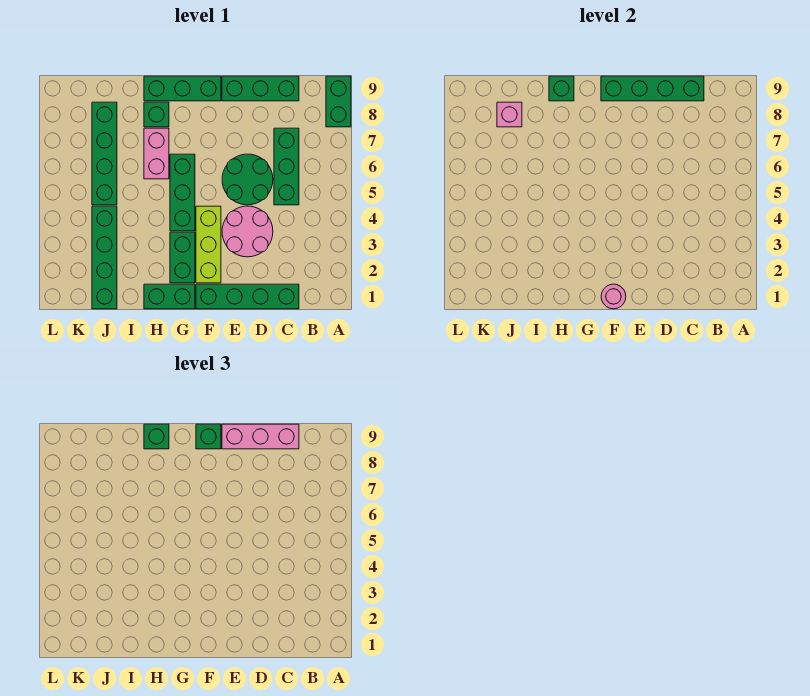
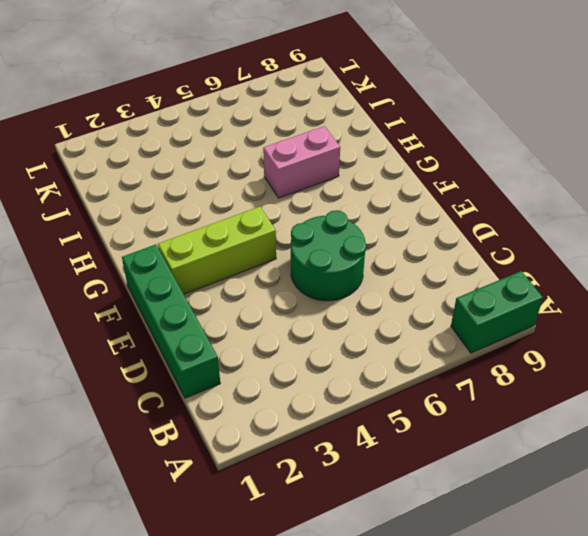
none -> green brick C5:C7 level 1
none -> green brick C9:E9 level 1
none -> pink round brick D3:E4 level 1

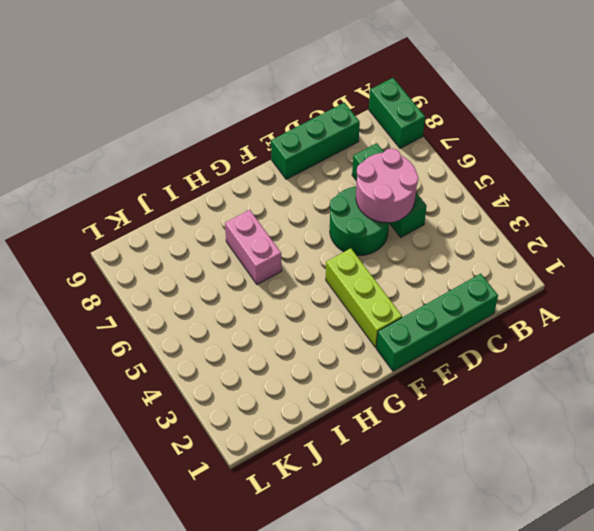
pink round brick C5:D6 level 2 -> pink round brick D3:E4 level 1
none -> green brick F9:H9 level 1
none -> green brick G1:H1 level 1
none -> green brick G2:G3 level 1

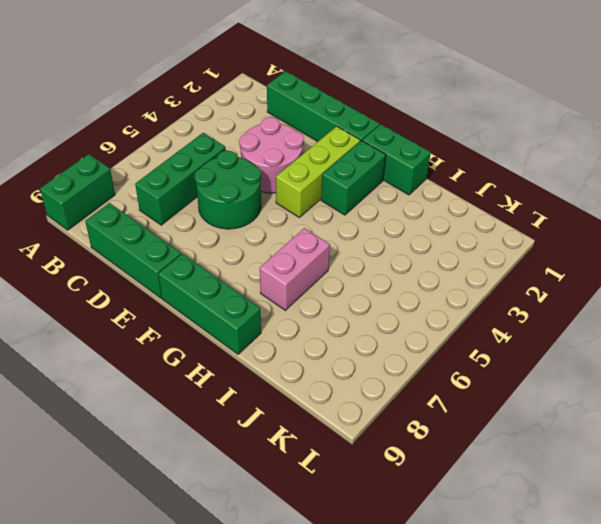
none -> green brick G4:G6 level 1
none -> green brick H8 level 1
none -> green brick J1:J4 level 1

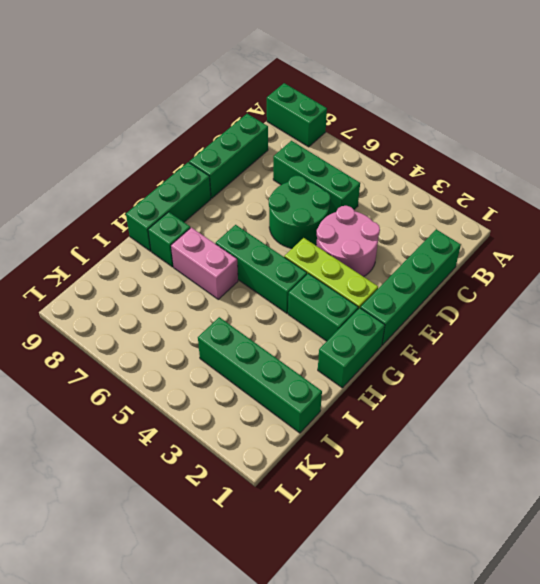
none -> green brick J5:J8 level 1
none -> green brick C9:F9 level 2
none -> pink round brick F1 level 2

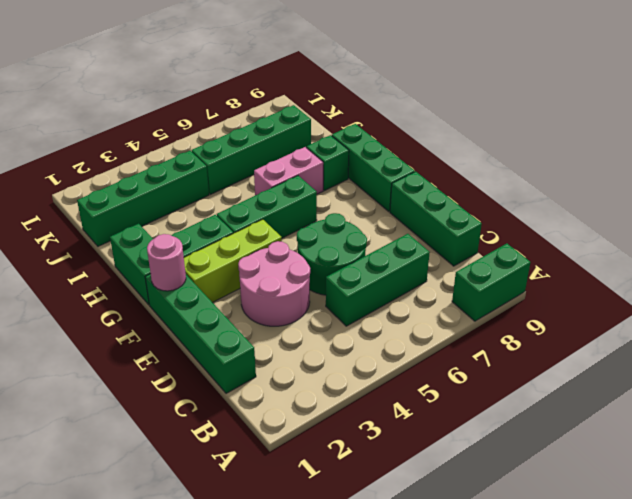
none -> green brick C9:F9 level 2
none -> green brick H9 level 2
none -> pink brick J8 level 2

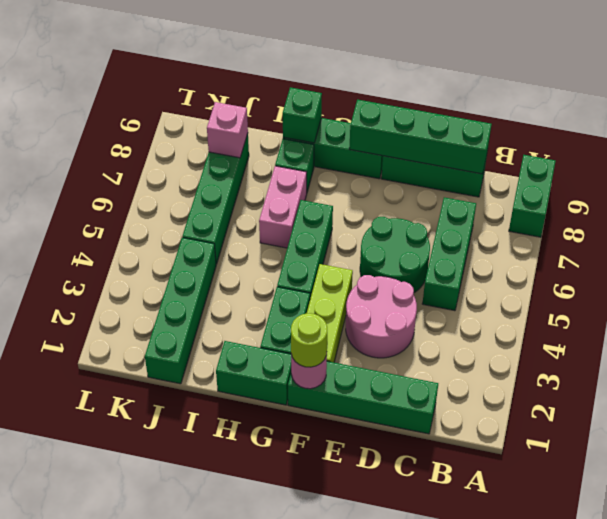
lime round brick F1 level 3 -> none
none -> pink brick C9:E9 level 3
none -> green brick F9 level 3
none -> green brick H9 level 3

